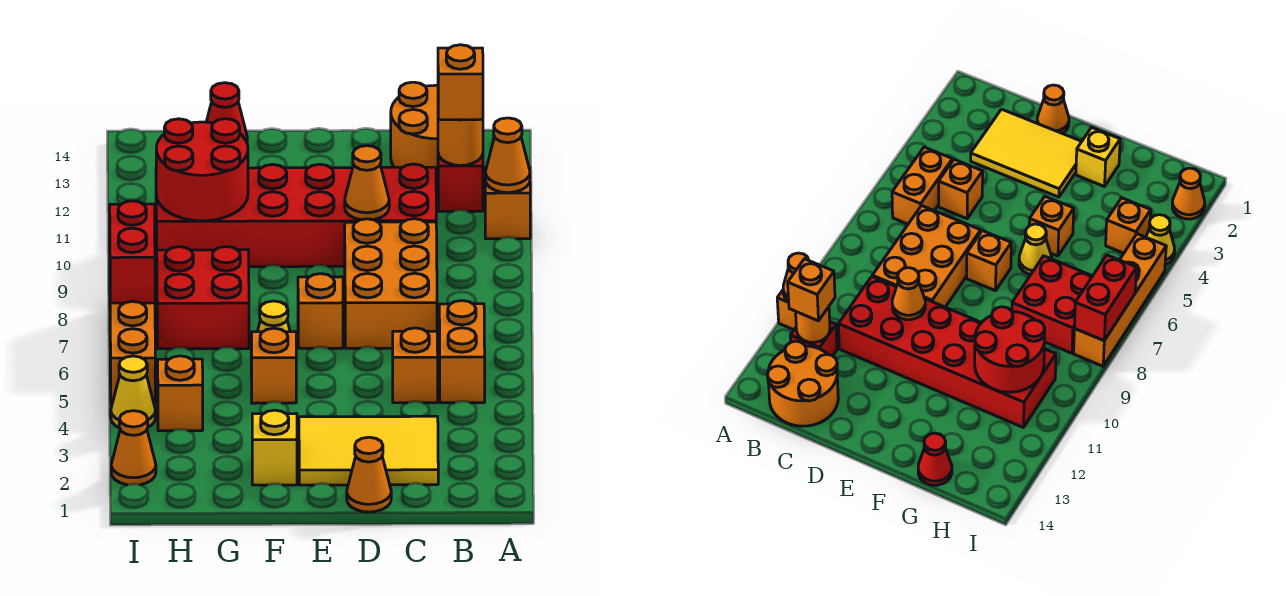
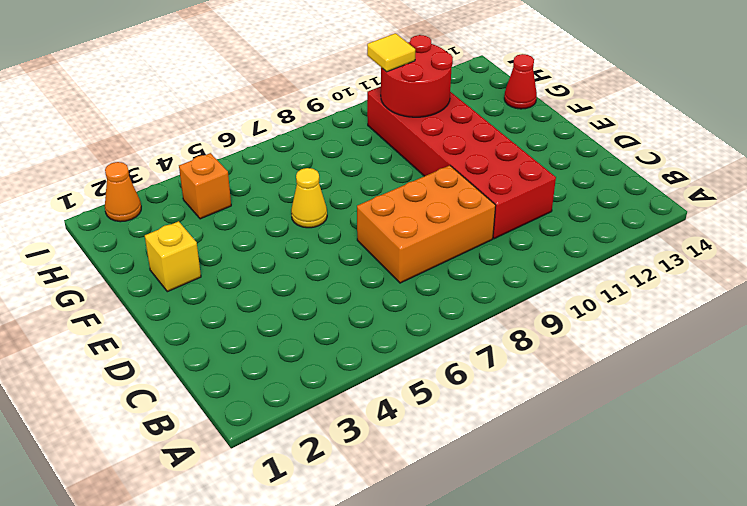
yellow tile H10 level 3 -> none
none -> orange brick A11 level 1
none -> orange brick B5:B6 level 1
none -> red brick B12 level 1

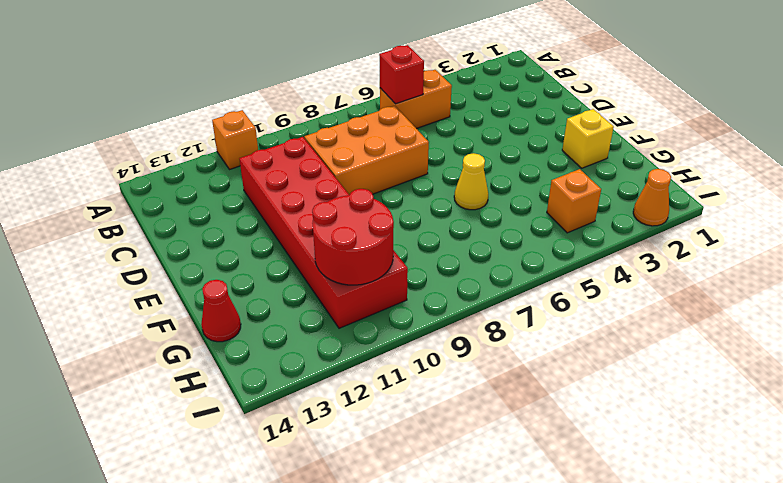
red brick B6 level 2 -> red brick B12 level 1
none -> orange round brick B13:C14 level 1
none -> yellow tile C2:E3 level 1
none -> orange brick C5 level 1

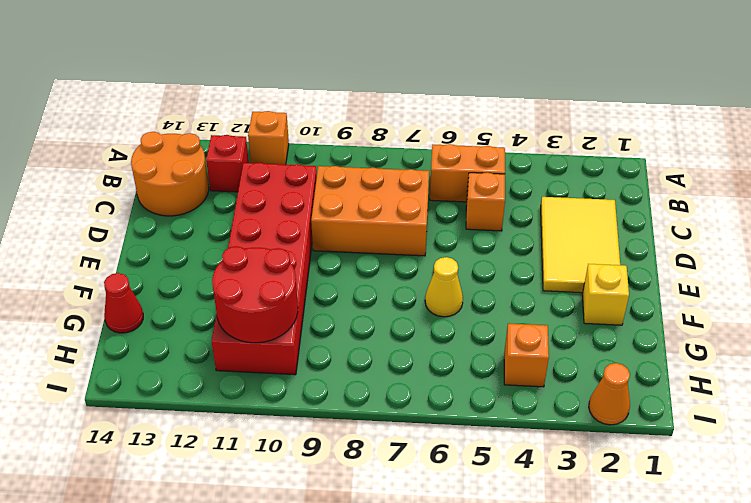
none -> orange cone D1 level 1
none -> orange brick E7 level 1
none -> orange brick F5 level 1

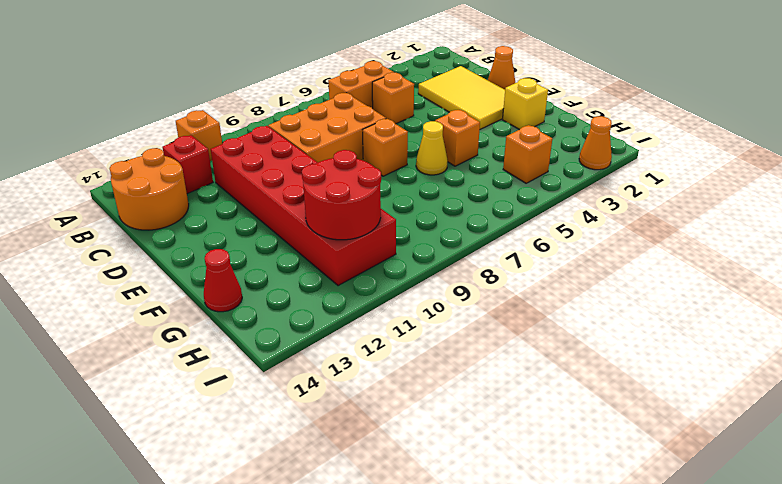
none -> red brick G7:H8 level 1
none -> yellow cone I4 level 1
none -> orange brick I5:I8 level 1

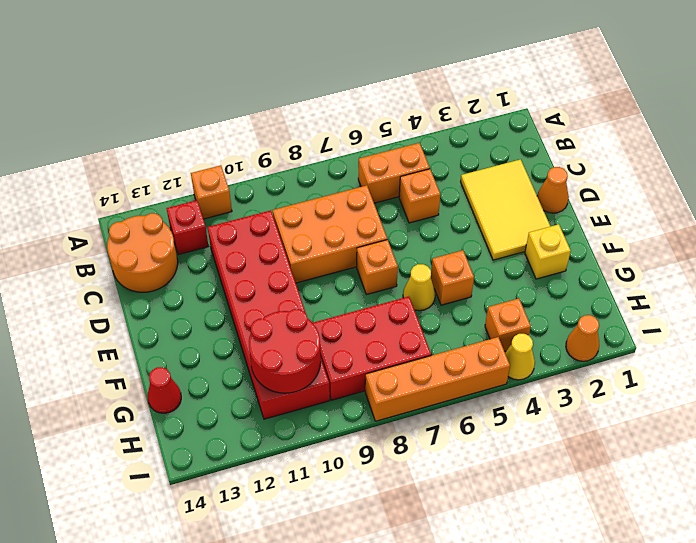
red brick G7:H9 level 1 -> red brick G7:H8 level 1
none -> orange cone A11 level 2
none -> orange round brick B12 level 2
none -> orange cone D10 level 2

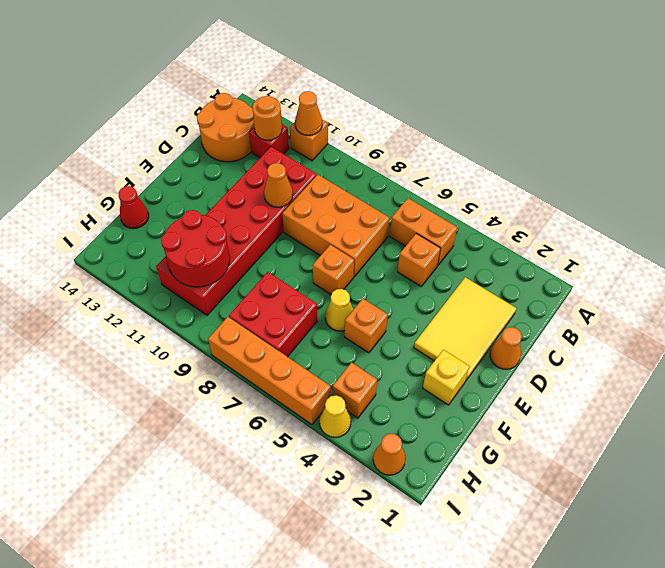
none -> red brick I7:I8 level 2
none -> orange brick B12 level 3

